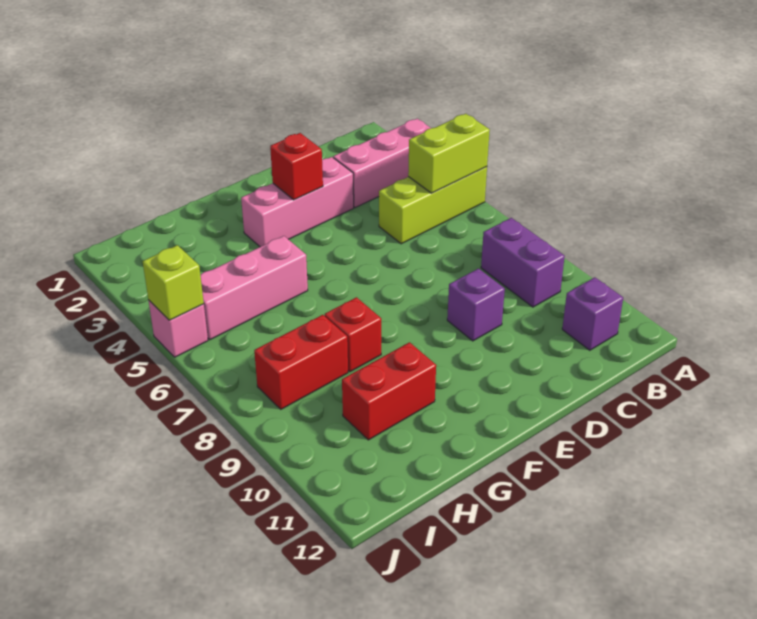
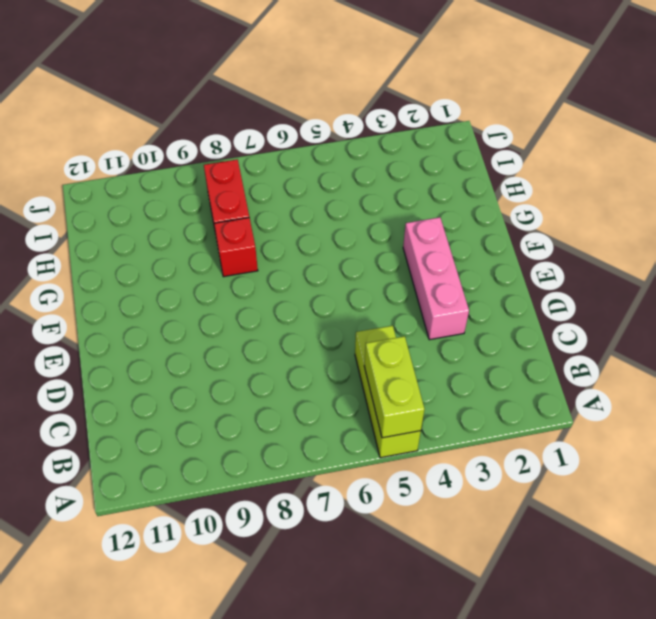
none -> pink brick A3:C3 level 1
none -> purple brick B8:B9 level 1
none -> purple brick B11 level 1

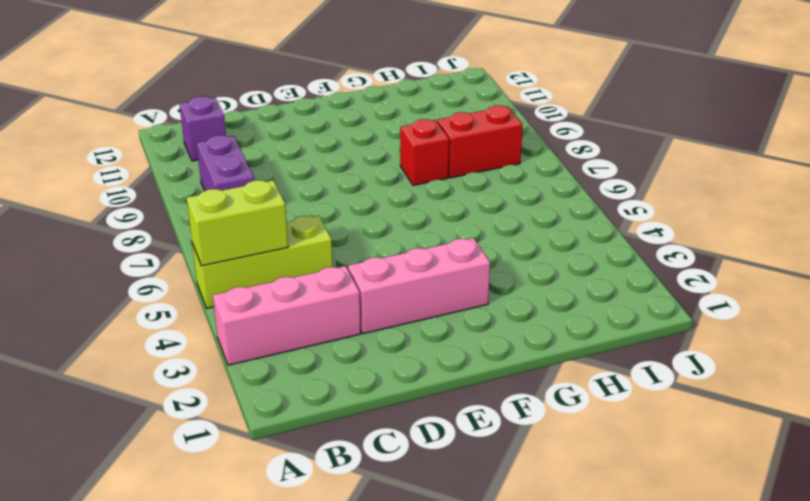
none -> purple brick D9 level 1
none -> pink brick G5:I5 level 1
none -> red brick G10:H10 level 1

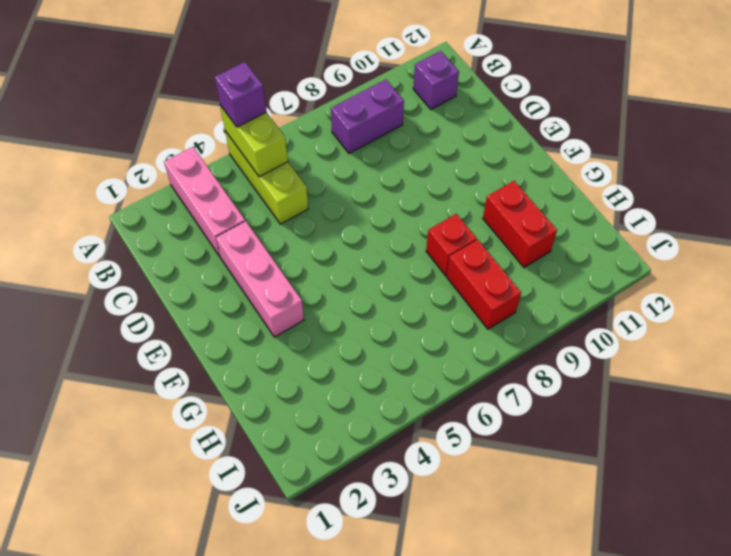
purple brick A5 level 3 -> purple brick D9 level 1
none -> pink brick G5:I5 level 1
none -> pink brick J5 level 1
none -> red brick E3 level 2

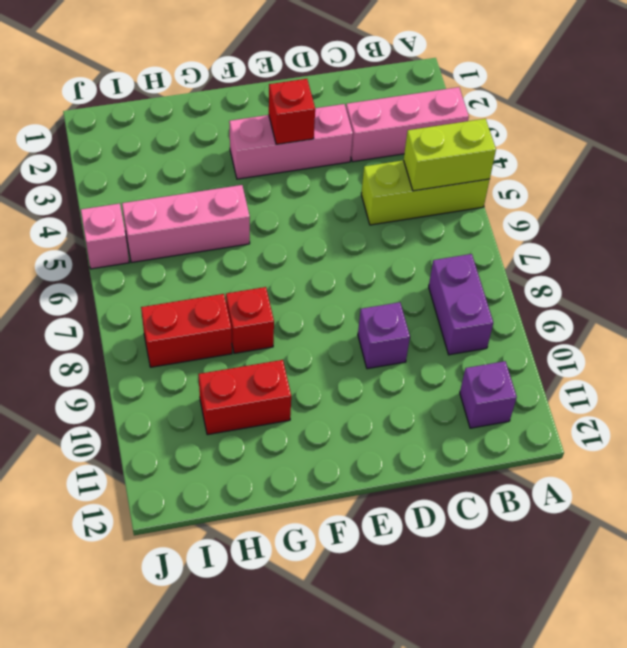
none -> lime brick J5 level 2

